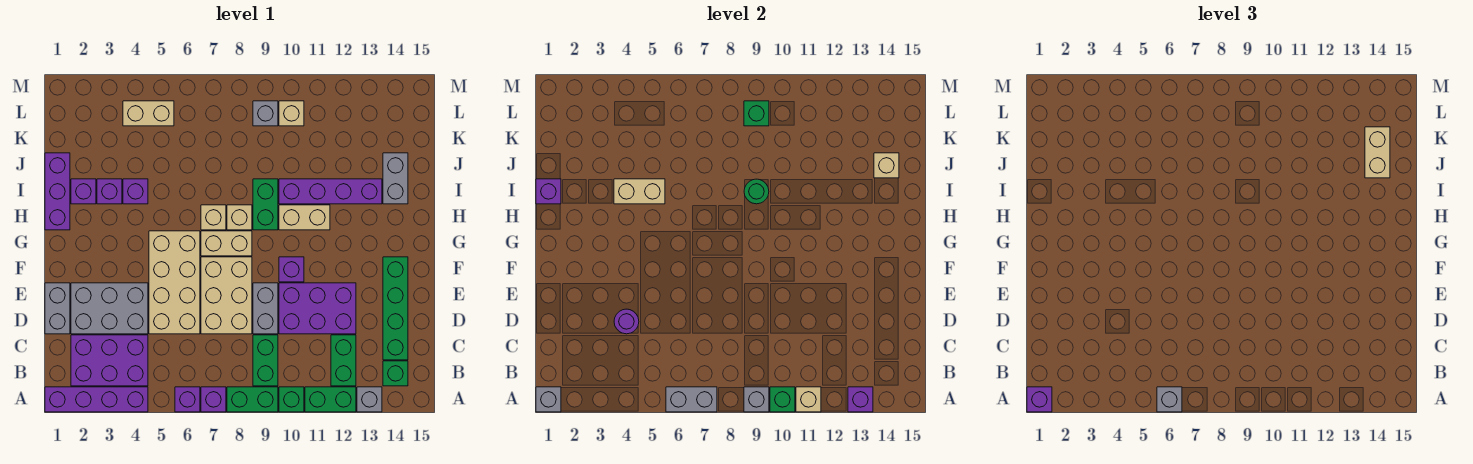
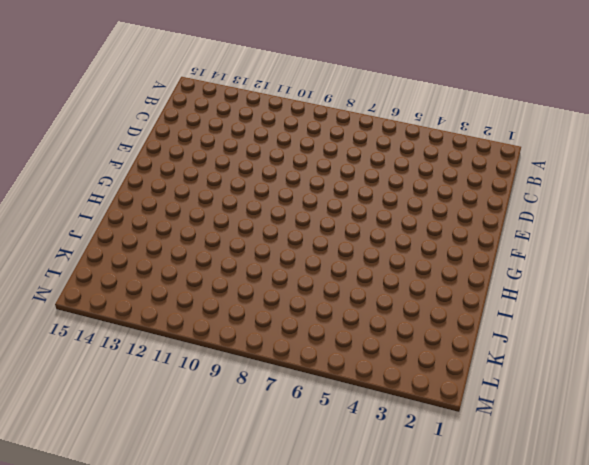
none -> purple brick A1:A4 level 1
none -> purple brick A6 level 1
none -> purple brick A7 level 1
none -> green brick A8:A9 level 1

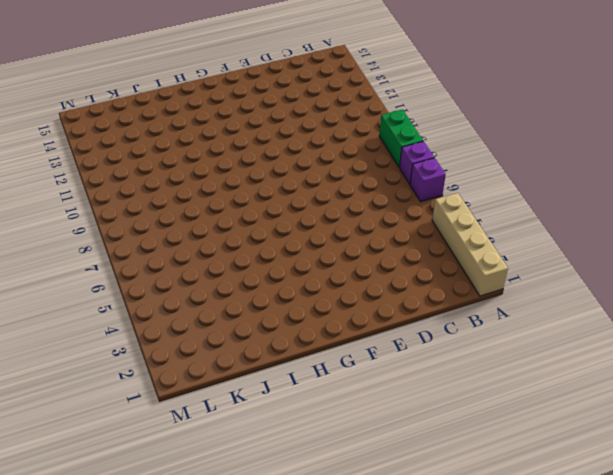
tan brick A1:A4 level 1 -> purple brick A1:A4 level 1
none -> green brick A10 level 1
none -> green brick A11:A12 level 1
none -> grey brick A13 level 1
none -> purple brick B2:C4 level 1

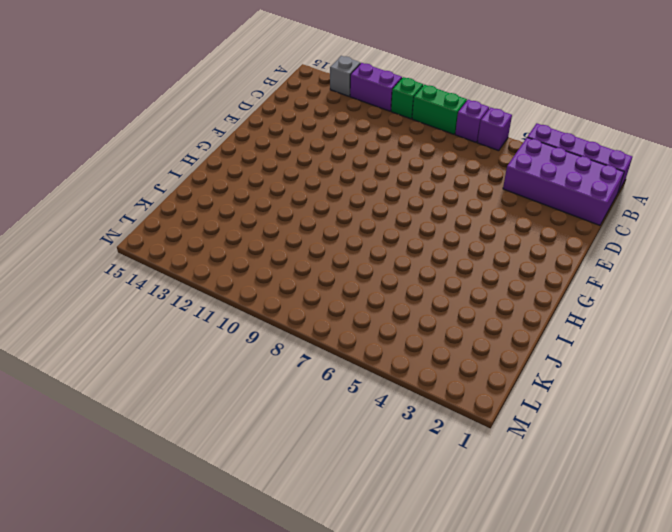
purple brick A11:A12 level 1 -> green brick A11:A12 level 1
purple brick B1:C4 level 1 -> purple brick B2:C4 level 1
none -> green brick B9:C9 level 1
none -> green brick B12:C12 level 1
none -> green brick B14 level 1
none -> green brick C14:F14 level 1

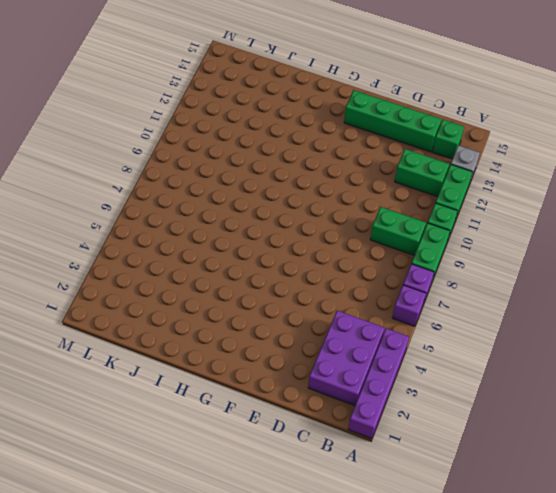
none -> grey brick D1:E1 level 1
none -> grey brick D2:E4 level 1
none -> tan brick D5:G6 level 1
none -> tan brick D7:F8 level 1

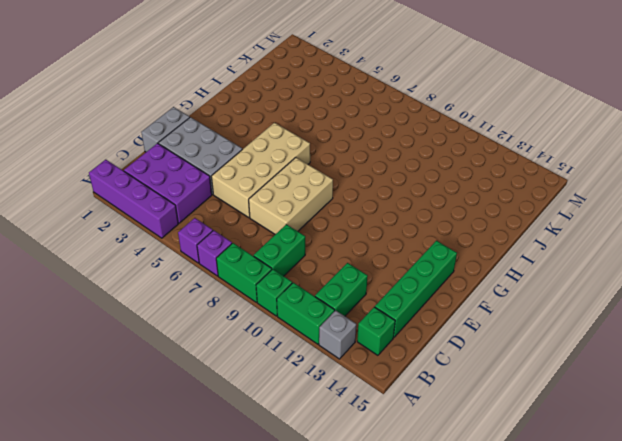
none -> grey brick D9:E9 level 1
none -> purple brick D10:E12 level 1
none -> purple brick F10 level 1
none -> tan brick G7:G8 level 1

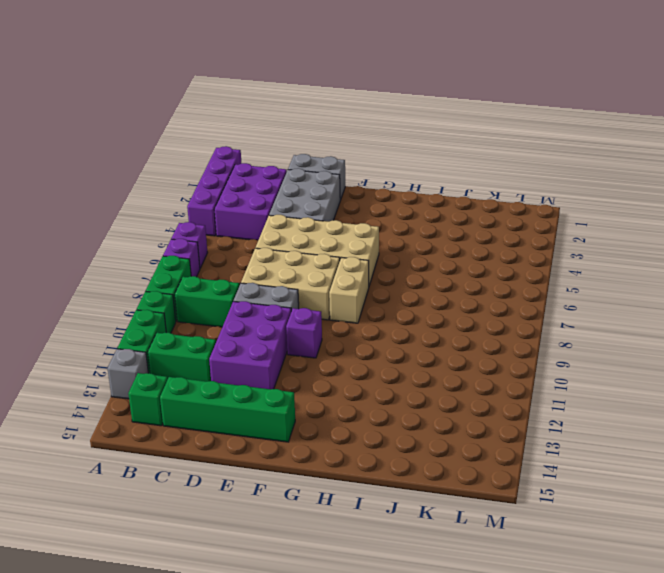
none -> purple brick H1:J1 level 1
none -> tan brick H7 level 1
none -> tan brick H8 level 1
none -> green brick H9:I9 level 1

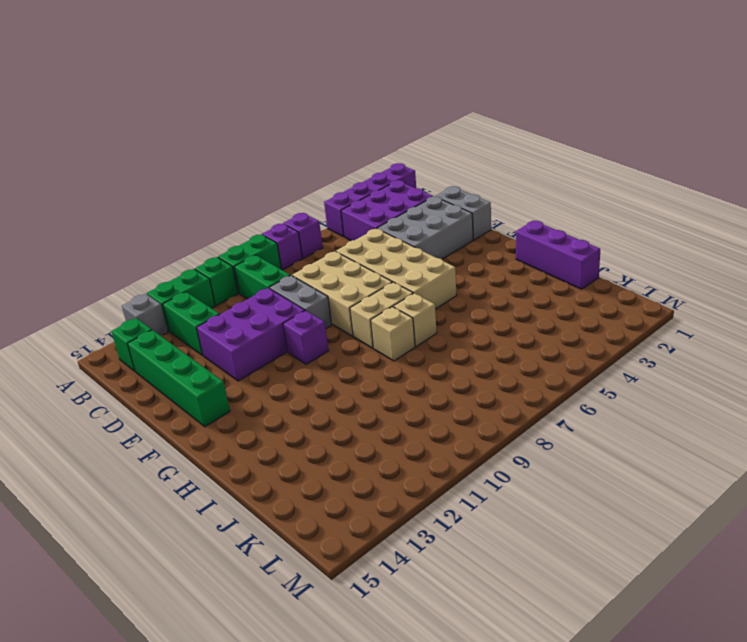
none -> green brick H9:I9 level 1
none -> tan brick H10:H11 level 1
none -> purple brick I2 level 1
none -> purple brick I3 level 1

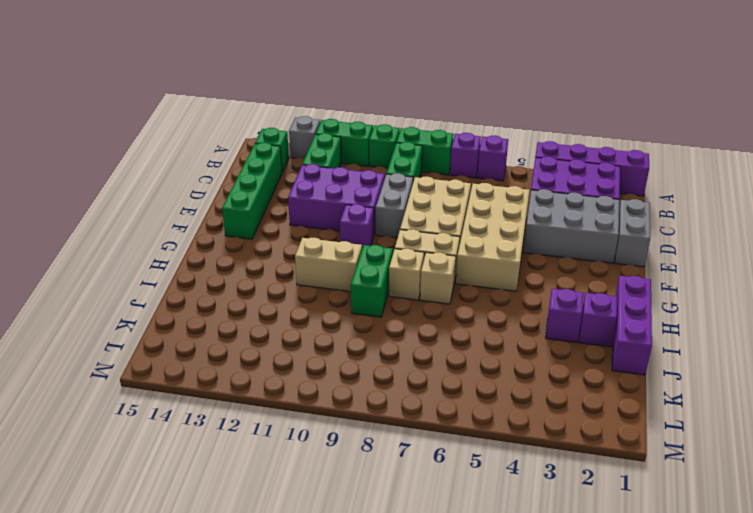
none -> purple brick I4 level 1
none -> purple brick I10:I13 level 1
none -> grey brick I14:J14 level 1
none -> tan brick L4:L5 level 1

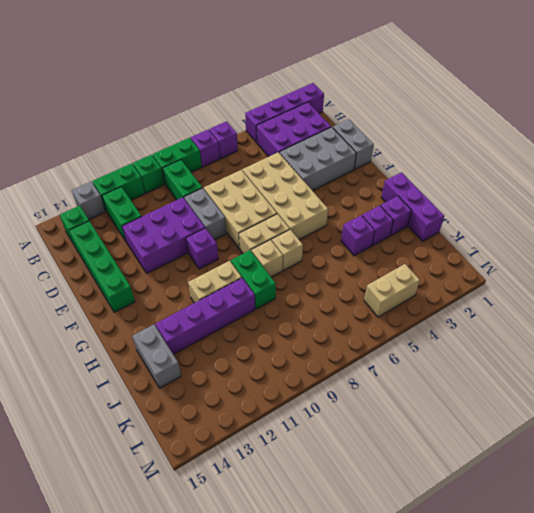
none -> grey brick L9 level 1
none -> tan brick L10 level 1
none -> grey brick A1 level 2
none -> grey brick A6:A7 level 2

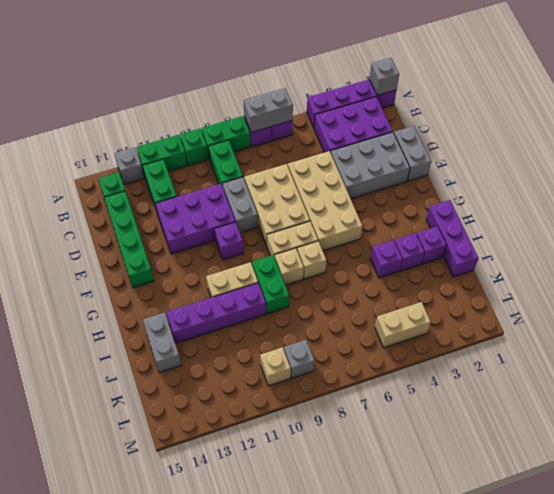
none -> grey brick A9 level 2
none -> green brick A10 level 2
none -> tan brick A11 level 2
none -> purple brick A13 level 2

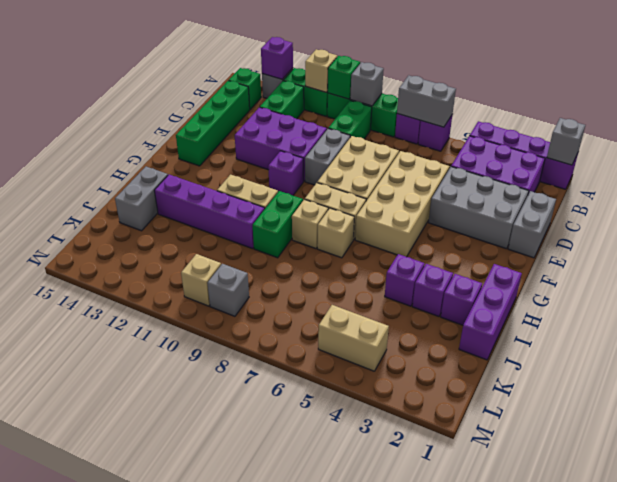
none -> purple round brick D4 level 2
none -> purple brick I1 level 2
none -> tan brick I4:I5 level 2
none -> green round brick I9 level 2

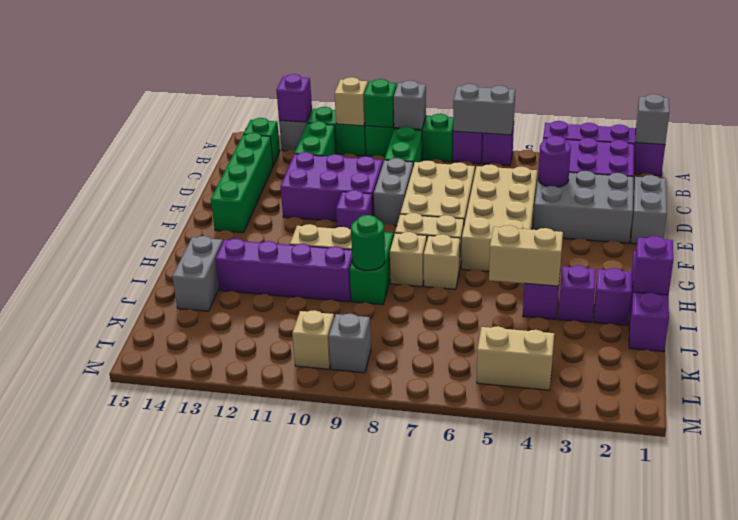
none -> tan brick J14 level 2
none -> green brick L9 level 2
none -> purple brick A1 level 3
none -> grey brick A6 level 3

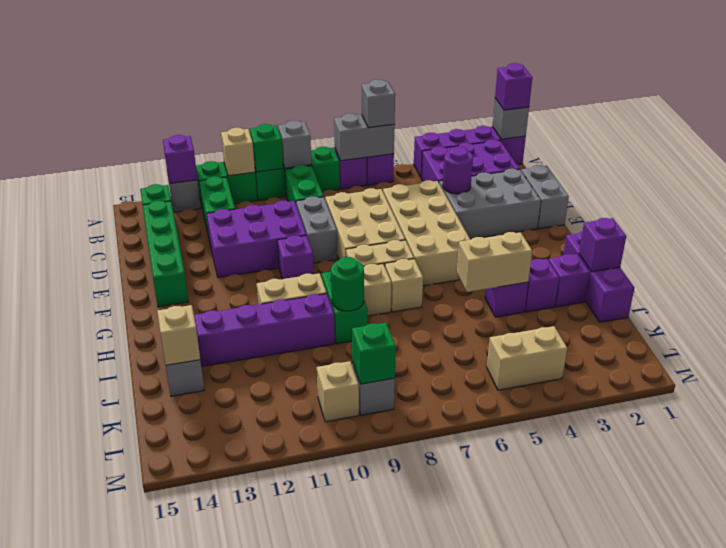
none -> tan brick J14:K14 level 3

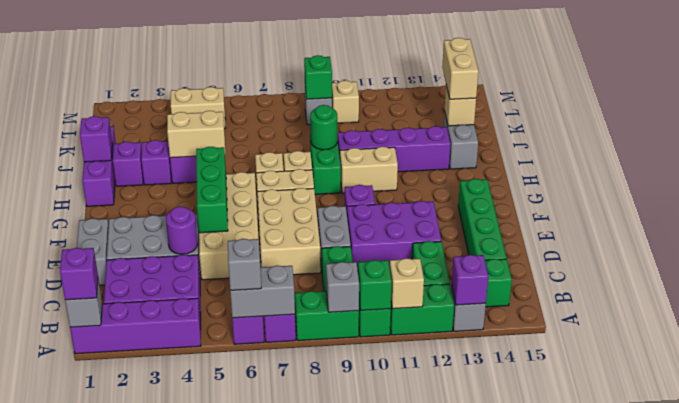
green brick E5:G5 level 2 -> none

